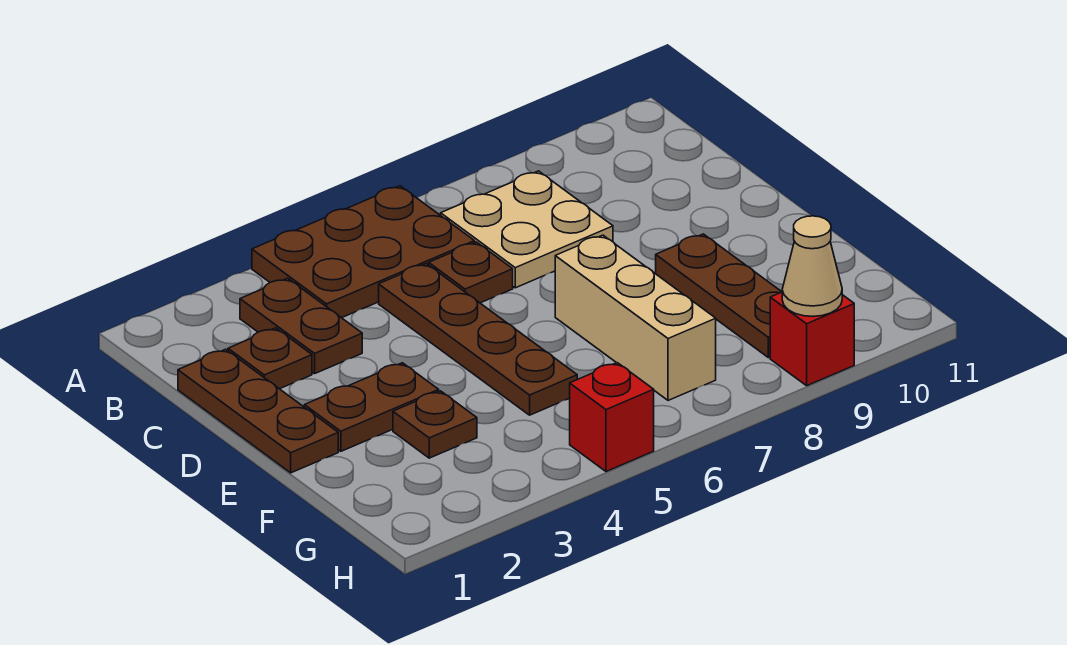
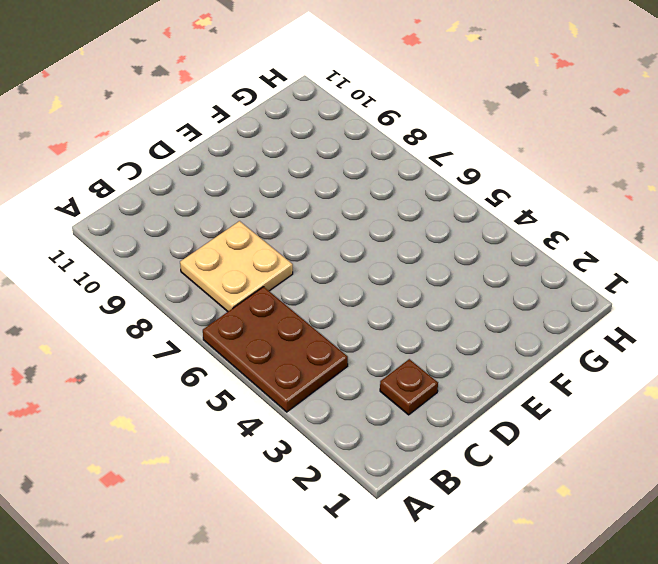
none -> brown plate B3:C3 level 1
none -> brown plate C1:E1 level 1
none -> brown plate C5:F5 level 1

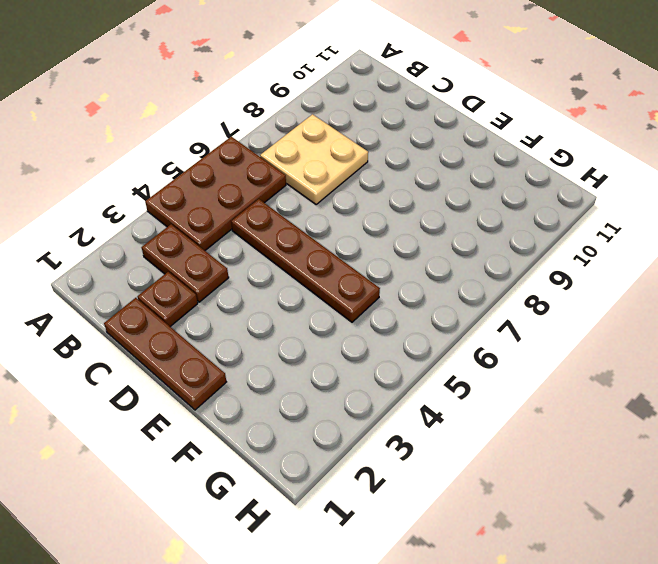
none -> brown plate C6 level 1
none -> brown plate E2:E3 level 1
none -> tan brick E7:G7 level 1

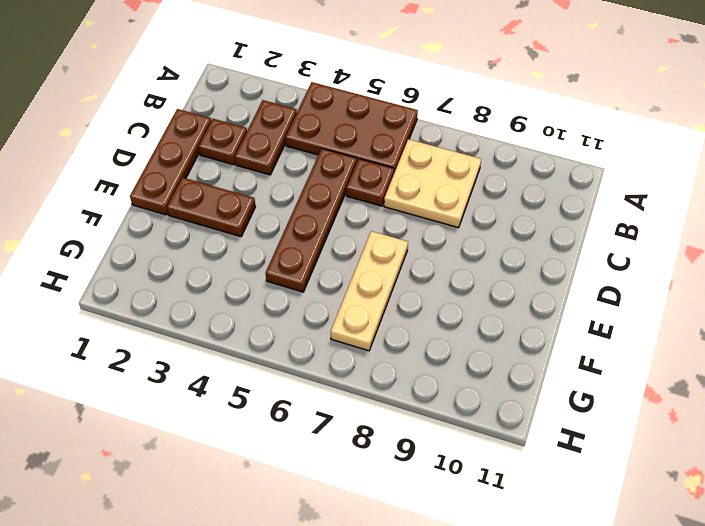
tan plate E7:G7 level 1 -> tan brick E7:G7 level 1
none -> brown plate E9:G9 level 1
none -> brown plate F3 level 1
none -> red brick H5 level 1

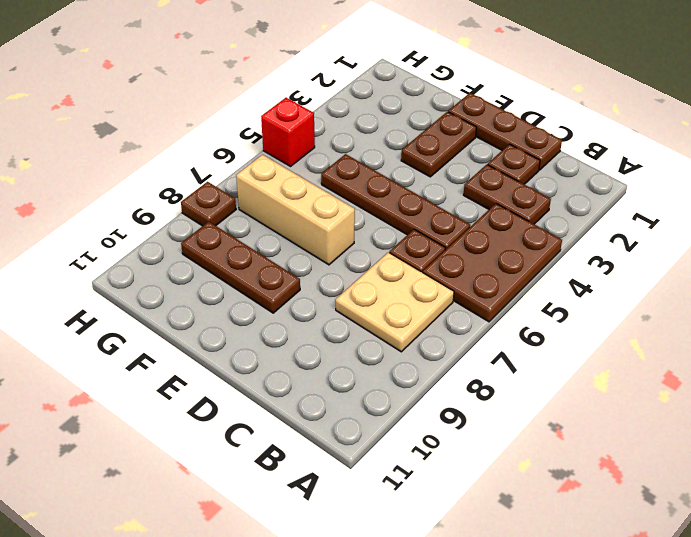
brown plate H8 level 1 -> brown plate F3 level 1
none -> red brick H9 level 1
none -> tan cone H9 level 2

